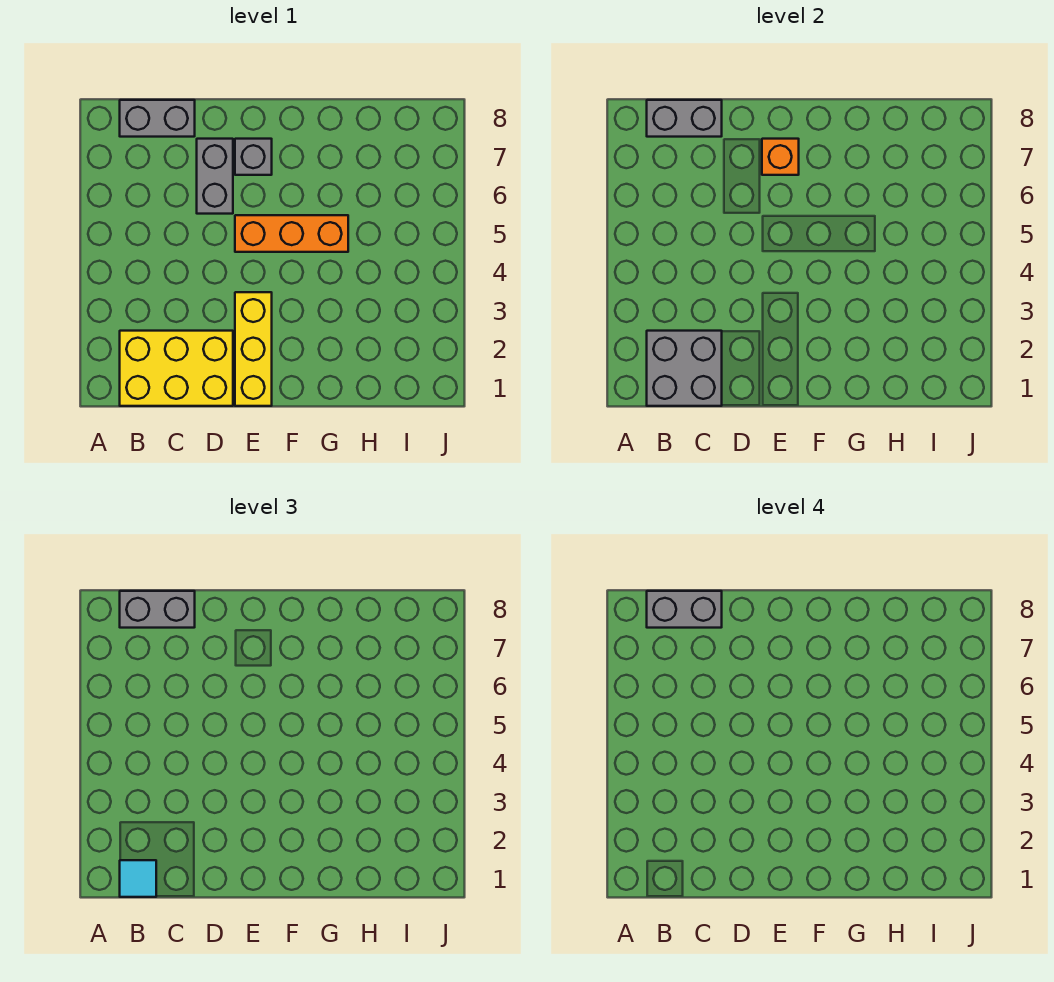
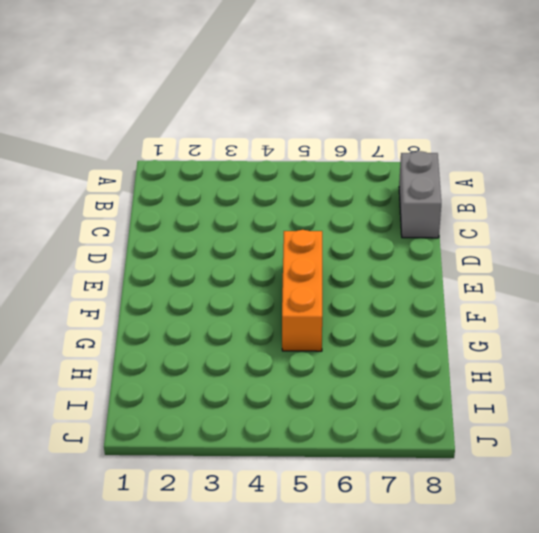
none -> yellow brick B1:D2 level 1
none -> grey brick D6:D7 level 1
none -> yellow brick E1:E3 level 1

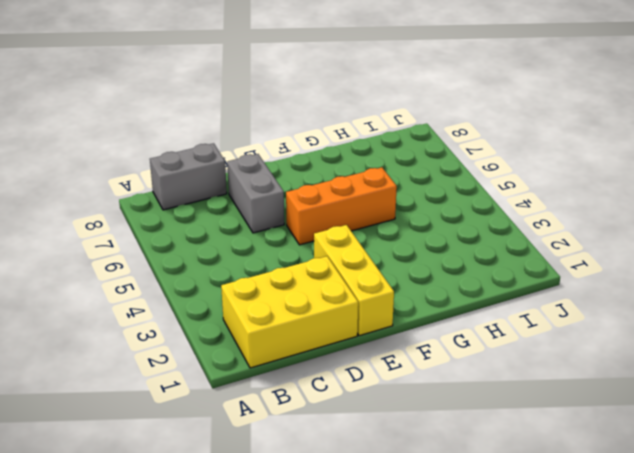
none -> grey brick E7 level 1
none -> grey brick B1:C2 level 2
none -> grey brick B8:C8 level 2

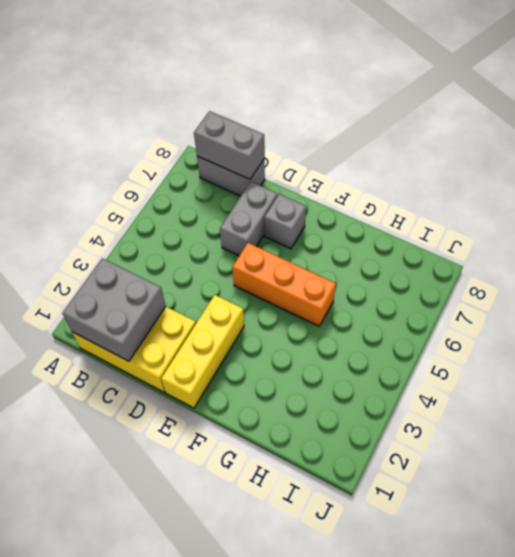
none -> orange brick E7 level 2
none -> cyan tile B1 level 3
none -> grey brick B8:C8 level 3

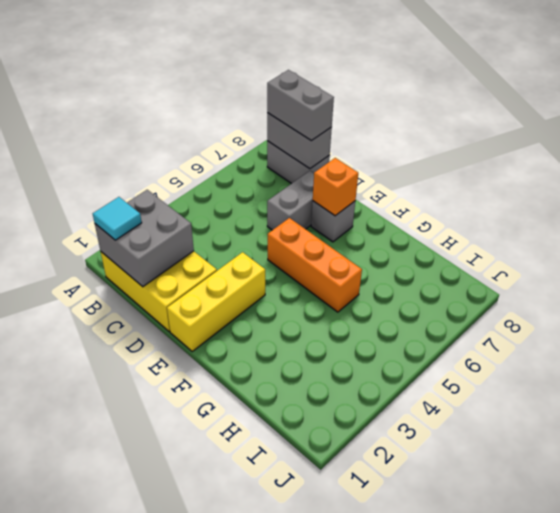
none -> grey brick B8:C8 level 4

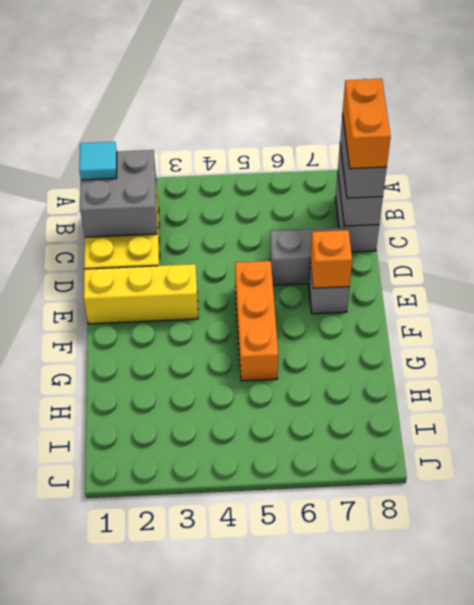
orange brick B8:C8 level 4 -> grey brick B8:C8 level 4

